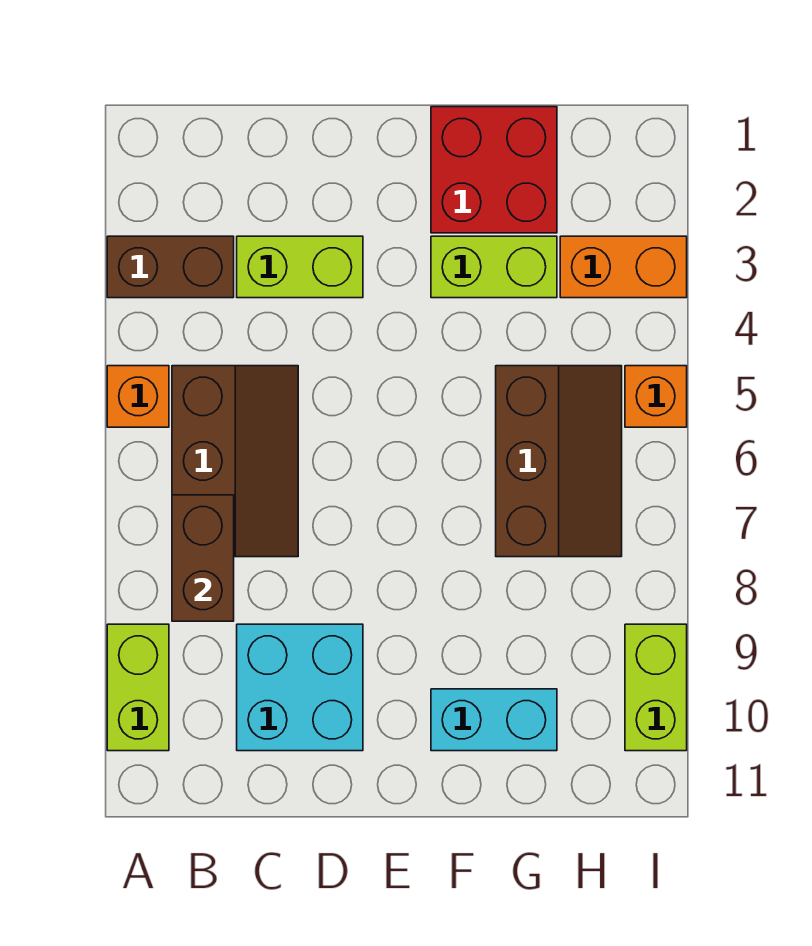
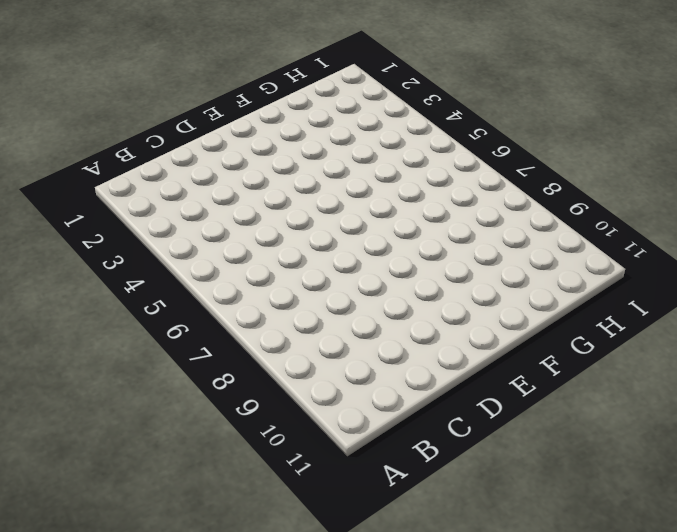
none -> brown brick A3:B3 level 1
none -> orange brick A5 level 1
none -> lime brick A9:A10 level 1

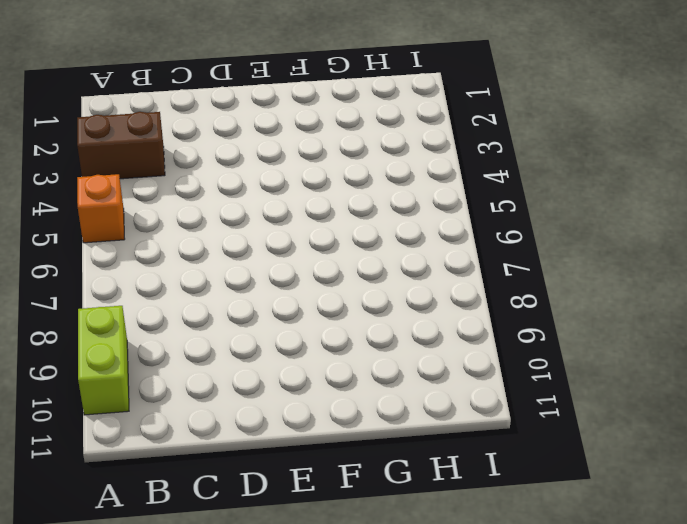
none -> brown slope B5:C7 level 1 top B
none -> lime brick C3:D3 level 1
none -> cyan brick C9:D10 level 1

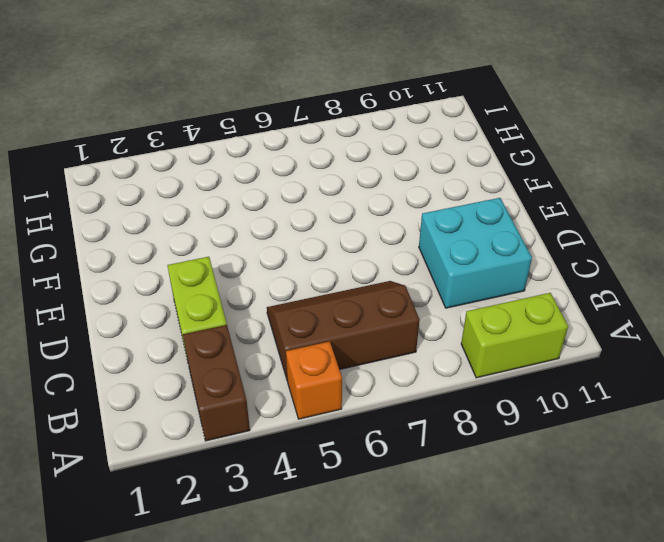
none -> red brick F1:G2 level 1
none -> lime brick F3:G3 level 1
none -> cyan brick F10:G10 level 1

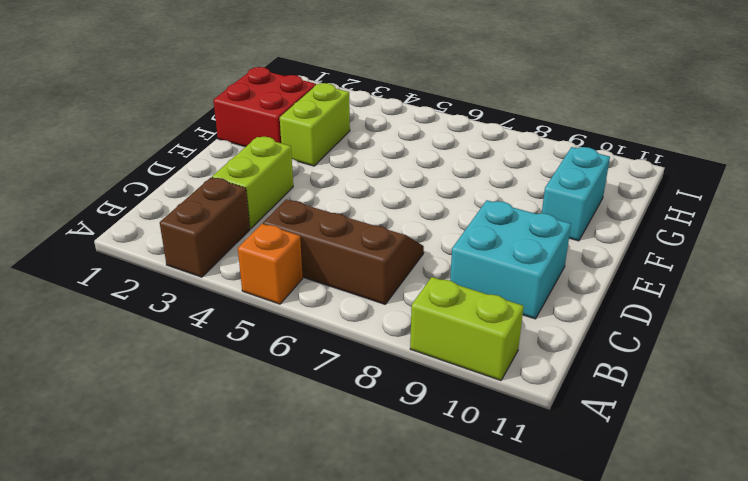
none -> brown slope G5:H7 level 1 top G
none -> orange brick H3:I3 level 1
none -> orange brick I5 level 1

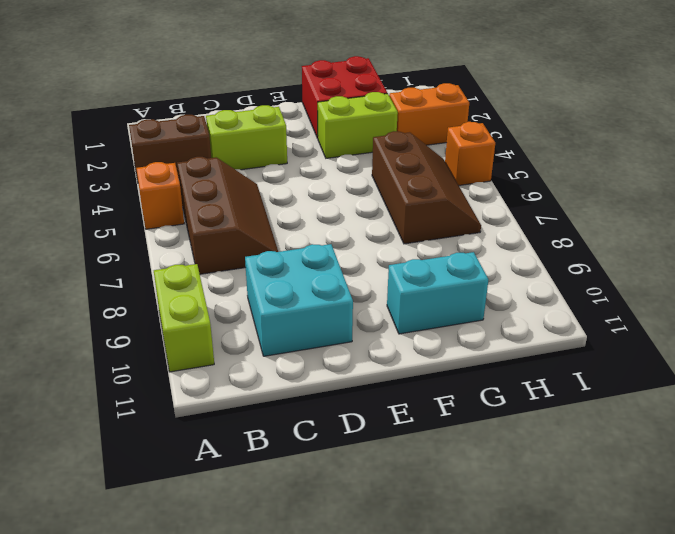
none -> lime brick I9:I10 level 1
none -> brown brick B7:B8 level 2

